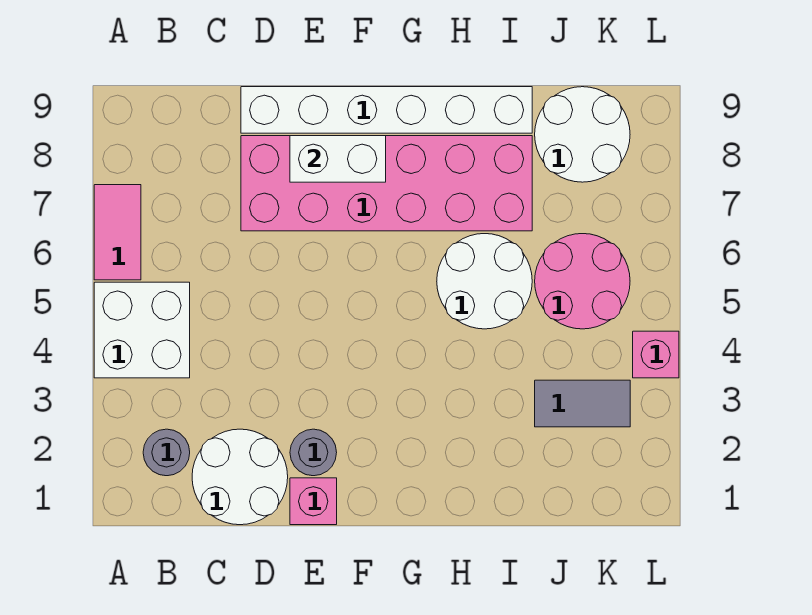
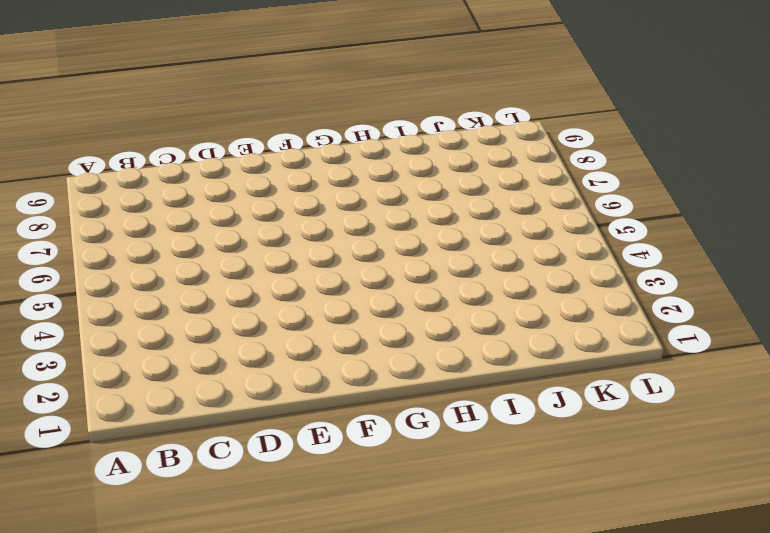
none -> white brick A4:B5 level 1
none -> pink tile A6:A7 level 1
none -> grey round brick B2 level 1

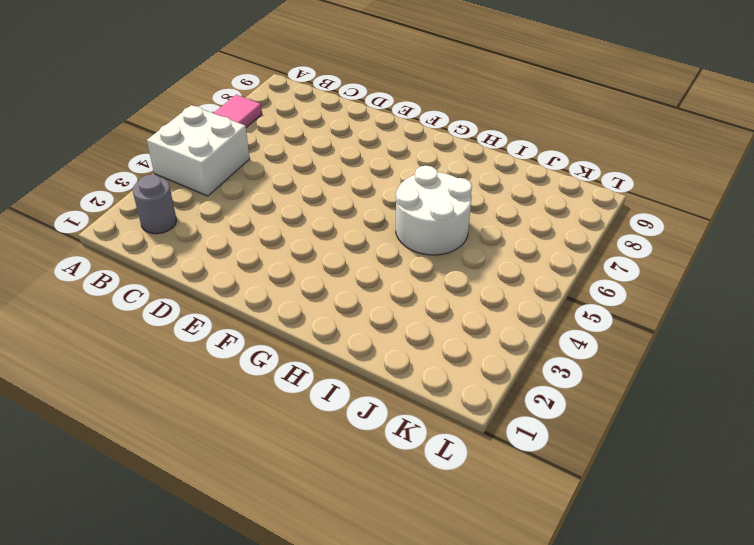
none -> white round brick C1:D2 level 1
none -> pink brick D7:I8 level 1
none -> white brick D9:I9 level 1

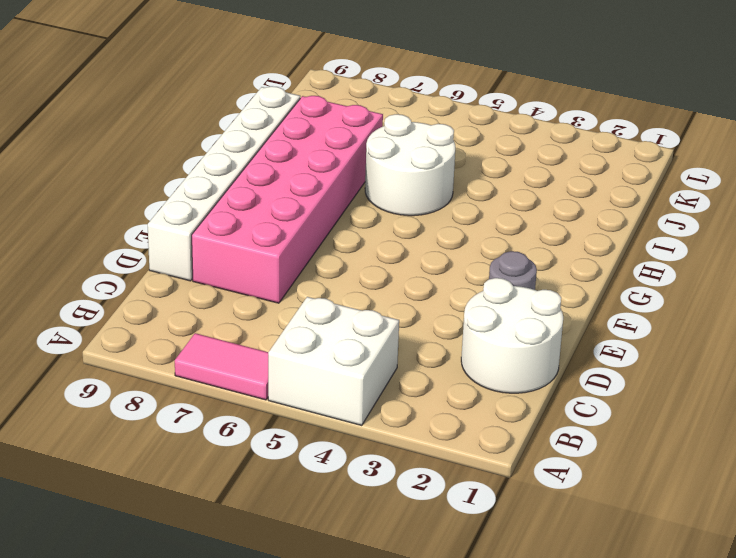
none -> grey round brick B2 level 1
none -> pink brick E1 level 1
none -> grey tile J3:K3 level 1

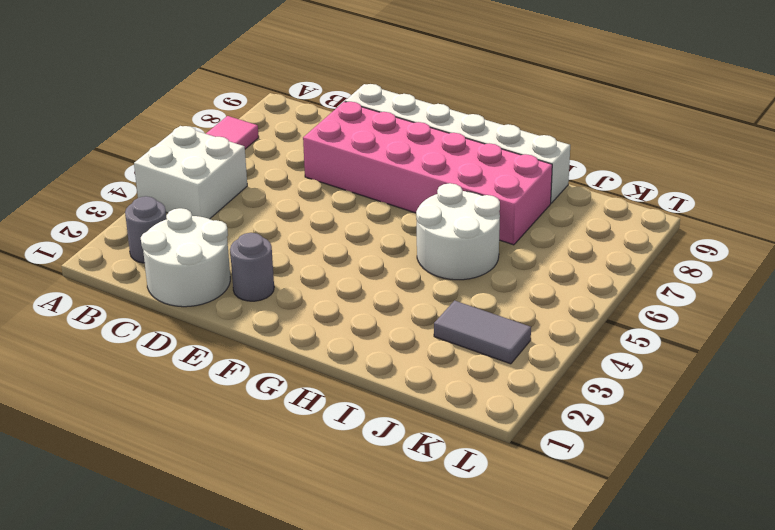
none -> pink brick E1 level 1
none -> pink round brick J5:K6 level 1
none -> white round brick J8:K9 level 1

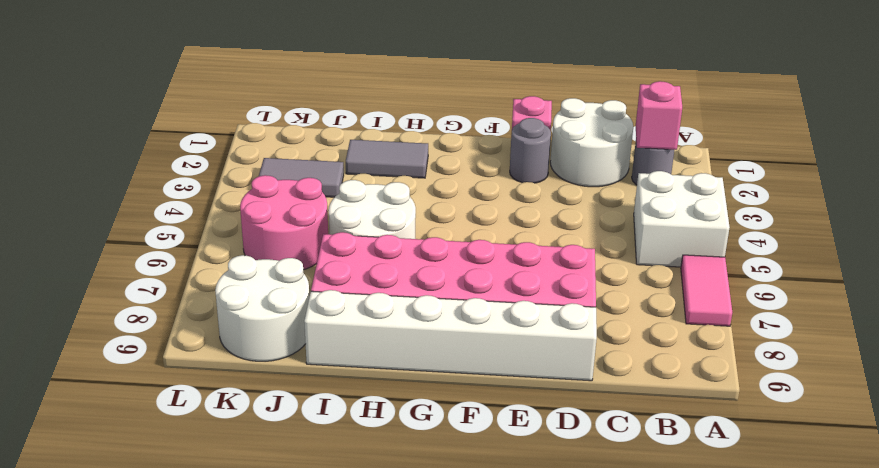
pink brick B2 level 2 -> pink brick L4 level 1
grey tile H2:I2 level 1 -> none
none -> white brick E8:F8 level 2

